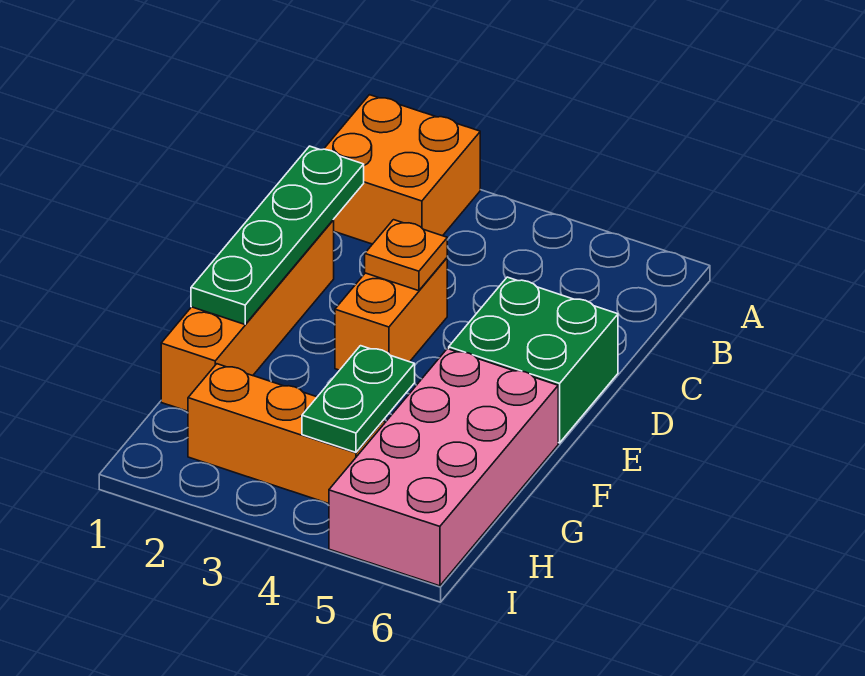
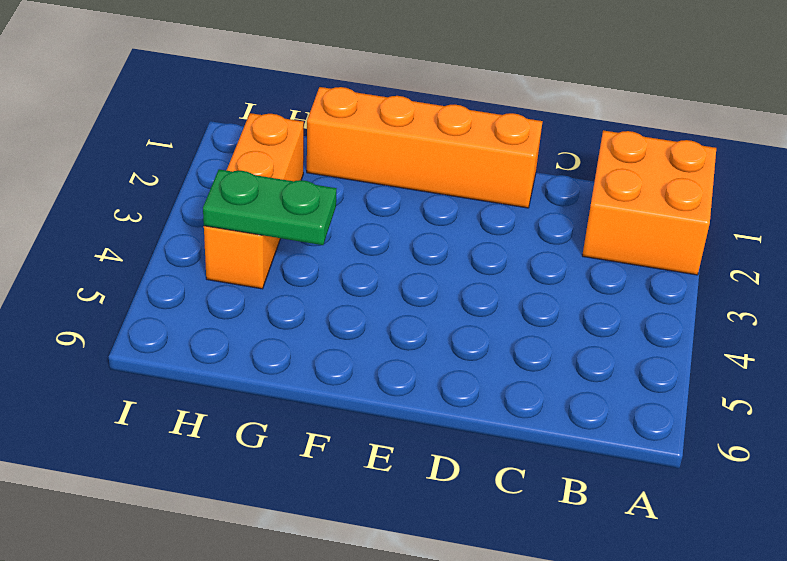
none -> orange brick D3:E3 level 1
none -> green brick D5:E6 level 1

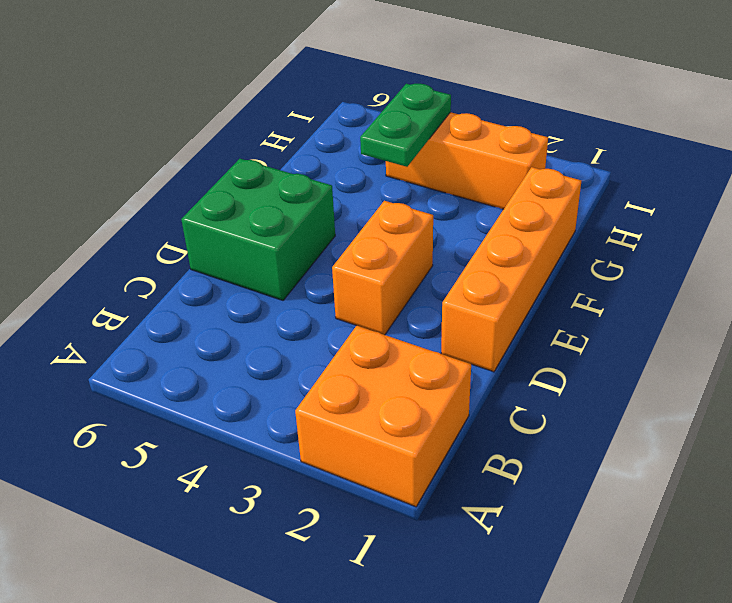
none -> pink brick F5:I6 level 1
none -> green plate C1:F1 level 2

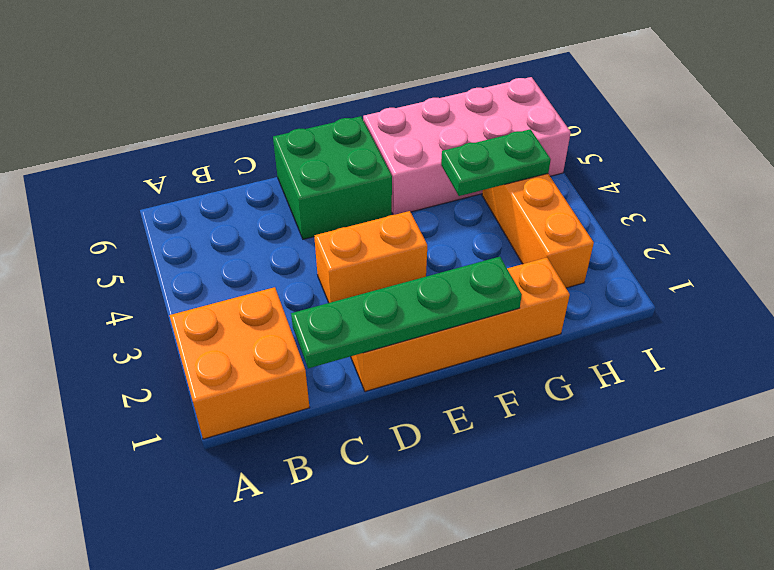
none -> orange plate D3 level 2

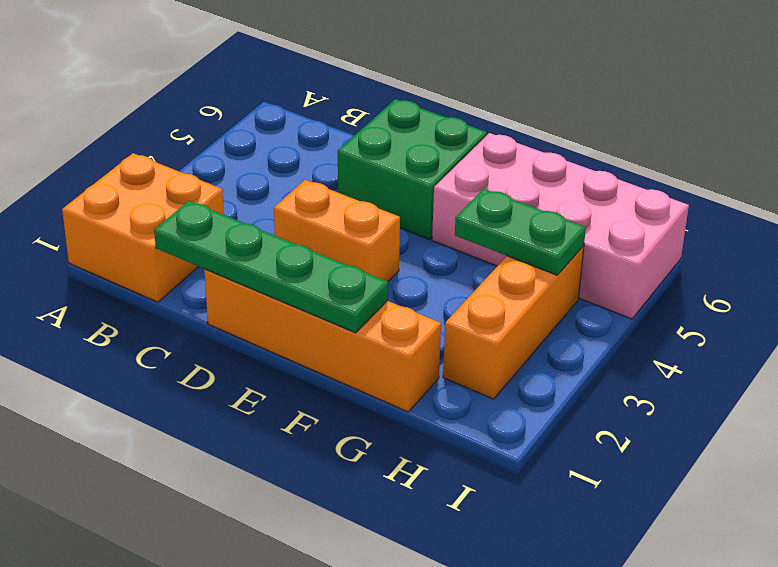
none -> orange plate D3 level 2

